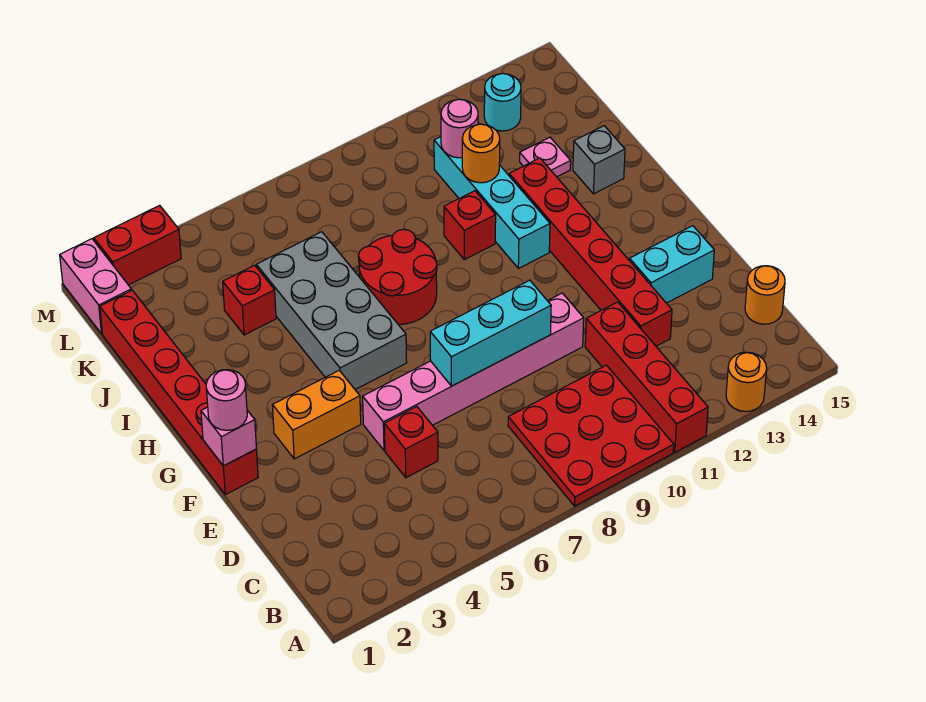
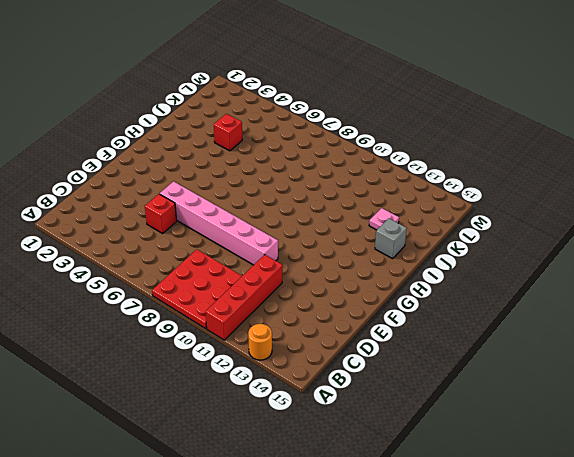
none -> orange round brick C15 level 1
none -> red brick D12:I12 level 1
none -> cyan brick E13:E14 level 1

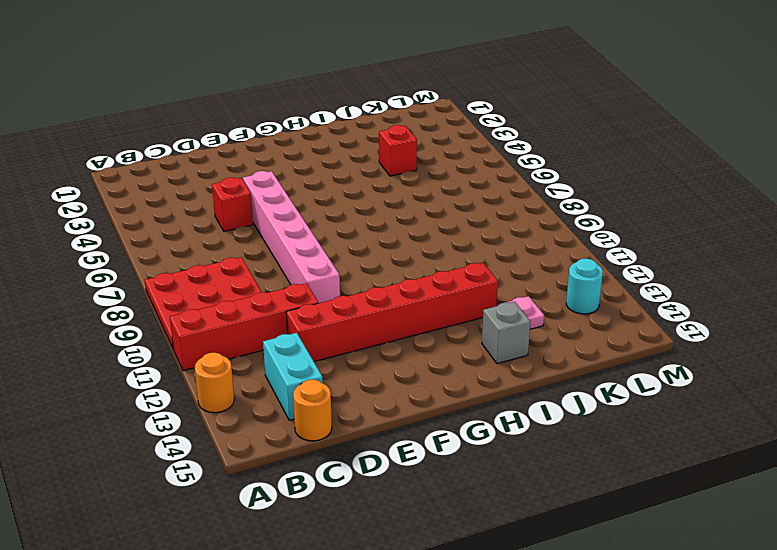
cyan brick C13:C14 level 1 -> cyan brick E13:E14 level 1
none -> red brick F1:K1 level 1
none -> orange brick F3:F4 level 1
none -> grey brick G5:J6 level 1

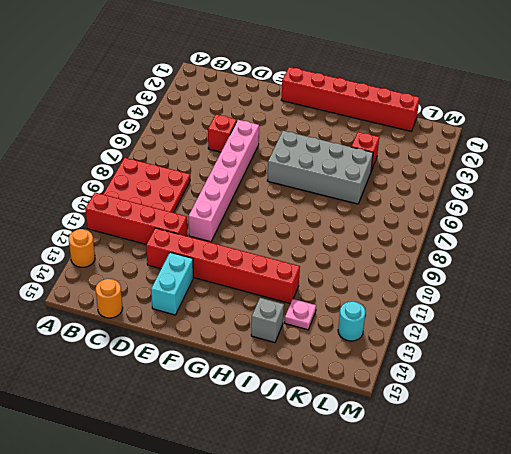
none -> orange brick F3:F4 level 1
none -> red round brick H7:I8 level 1
none -> cyan brick H11:K11 level 1

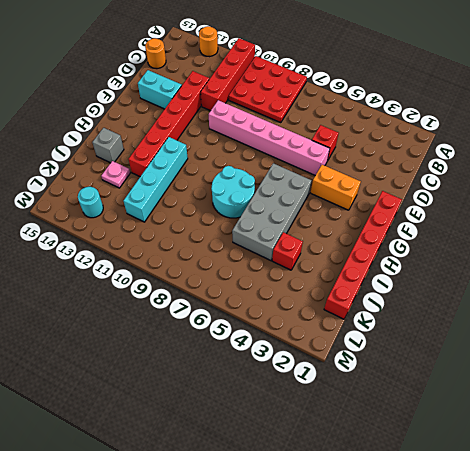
cyan round brick H7:I8 level 1 -> red round brick H7:I8 level 1
none -> red brick I10 level 1
none -> pink brick L1:M1 level 1
none -> red brick M2:M3 level 1

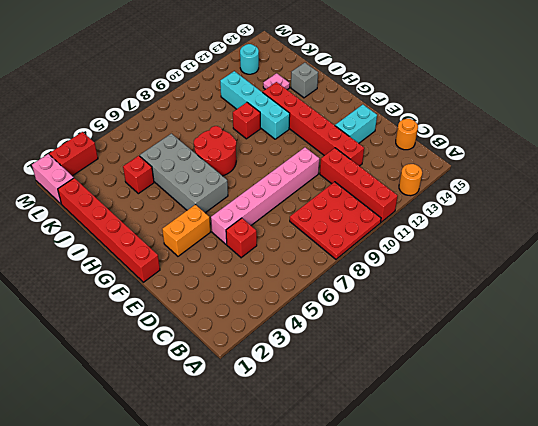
none -> cyan brick E7:E9 level 2
none -> pink brick F1 level 2
none -> orange round brick J11 level 2

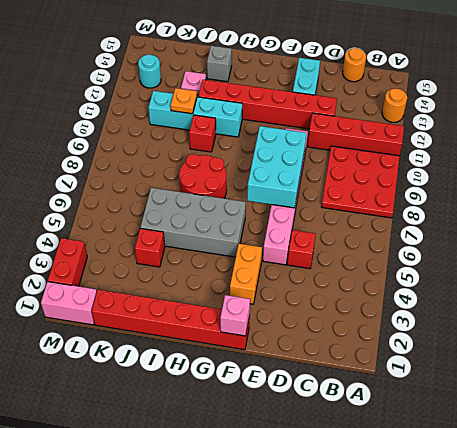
cyan brick E7:F9 level 2 -> cyan brick E7:E9 level 2
orange plate J11 level 2 -> orange round brick J11 level 2
none -> pink round brick K11 level 2
none -> pink round brick F1 level 3

